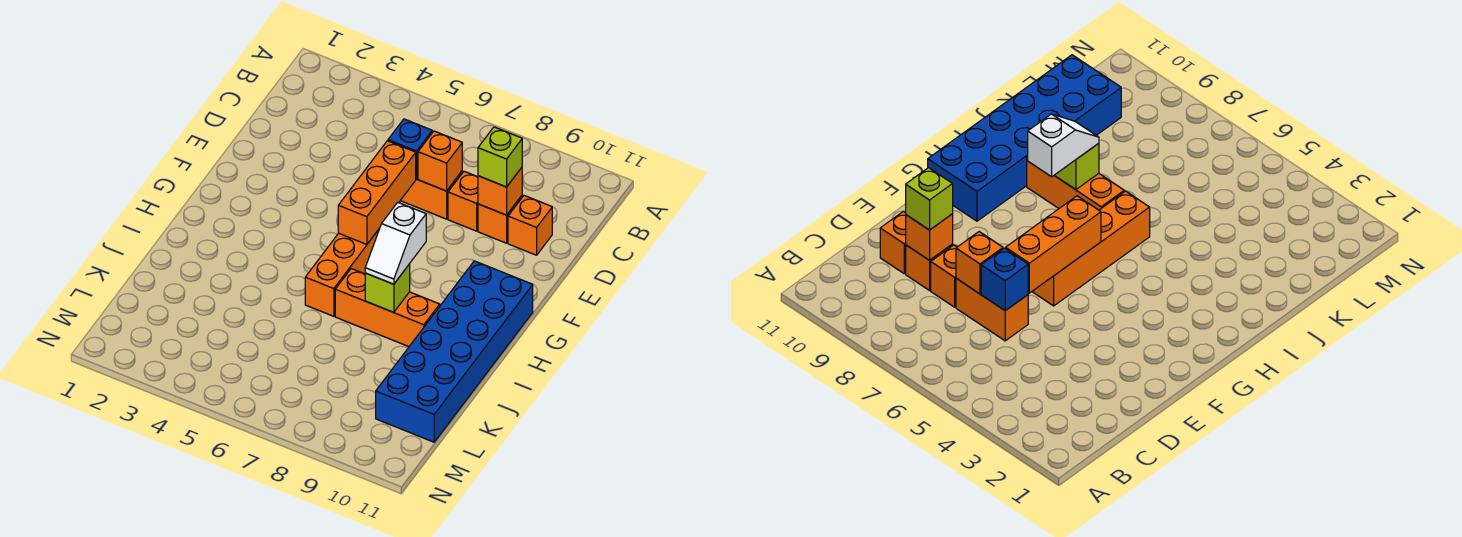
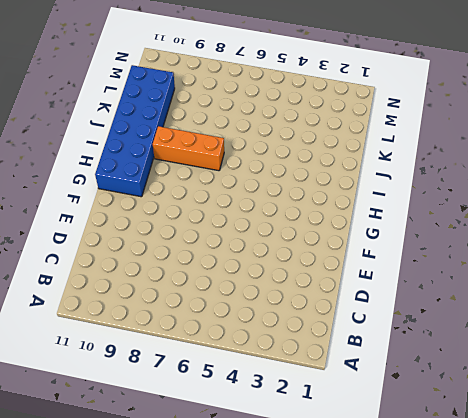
none -> orange brick D6:D7 level 1
none -> orange brick D8 level 1
none -> orange brick D9 level 1

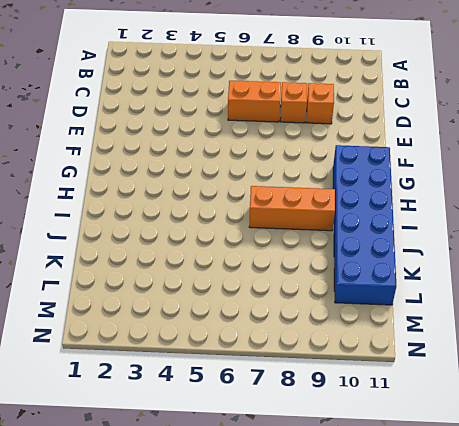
none -> orange brick D10 level 1
none -> orange brick F6:I6 level 1
none -> blue brick D6 level 2

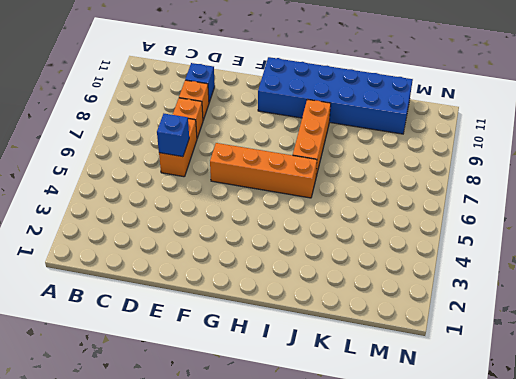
blue brick D10 level 1 -> orange brick D10 level 1
none -> orange brick D7 level 2
none -> orange brick D9 level 2
none -> orange brick E6:G6 level 2

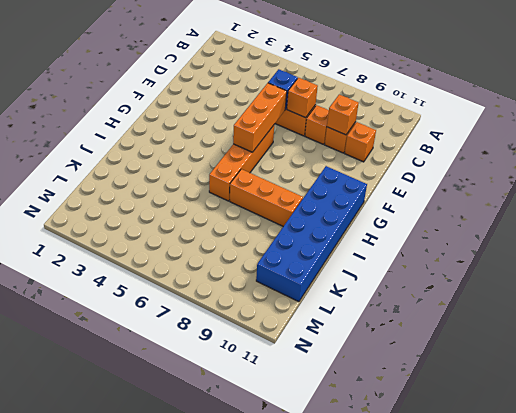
none -> lime brick I8 level 2
none -> lime brick D9 level 3
none -> white slope H8:I8 level 3 top H

